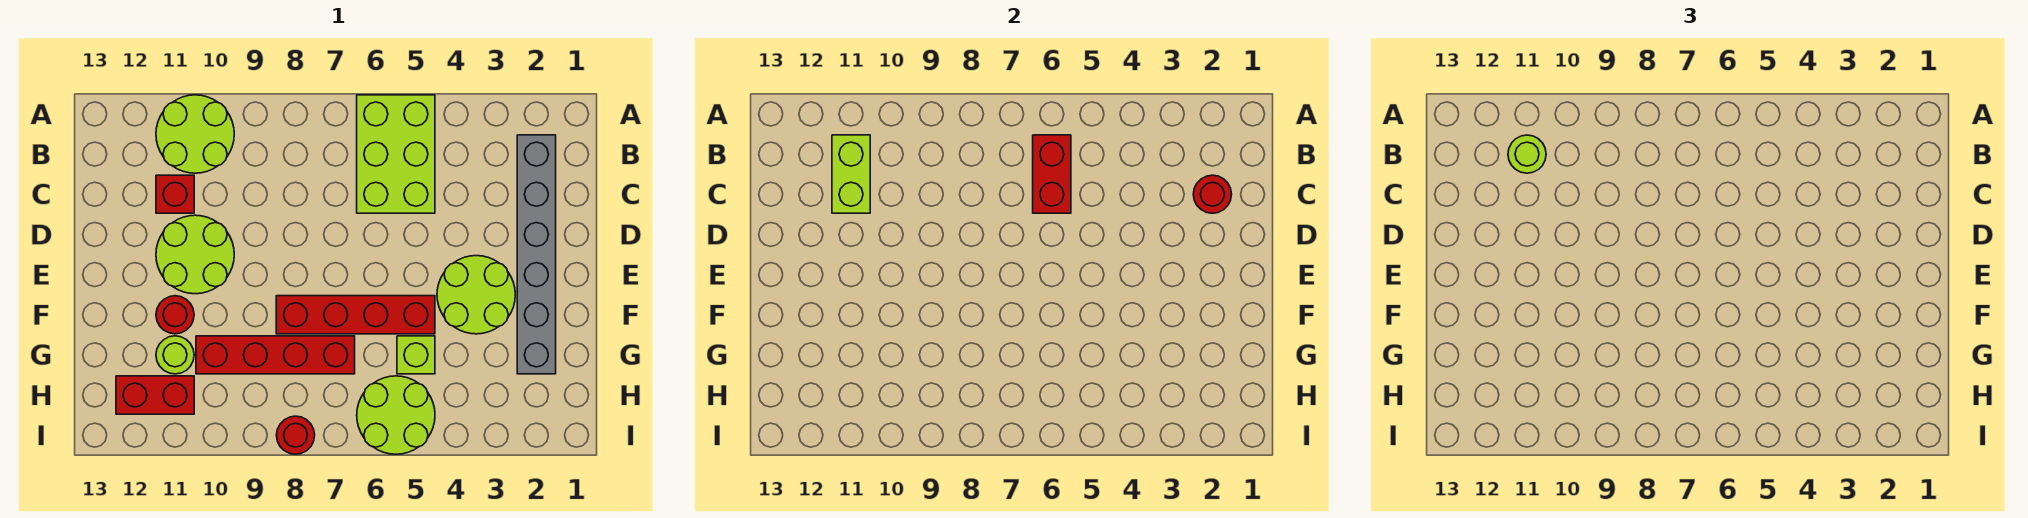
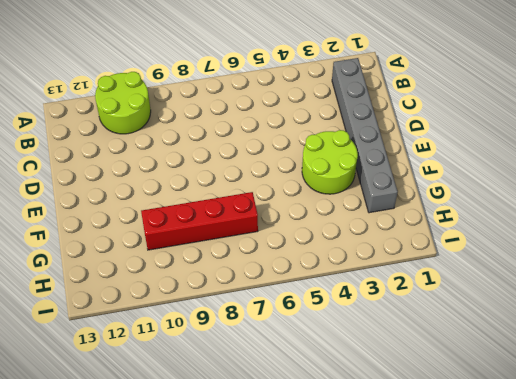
none -> lime brick A5:C6 level 1
none -> red brick C11 level 1
none -> lime round brick D10:E11 level 1

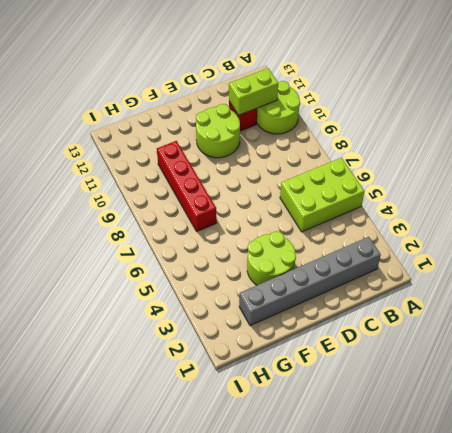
none -> red brick F5:F8 level 1
none -> red round brick F11 level 1
none -> lime brick G5 level 1

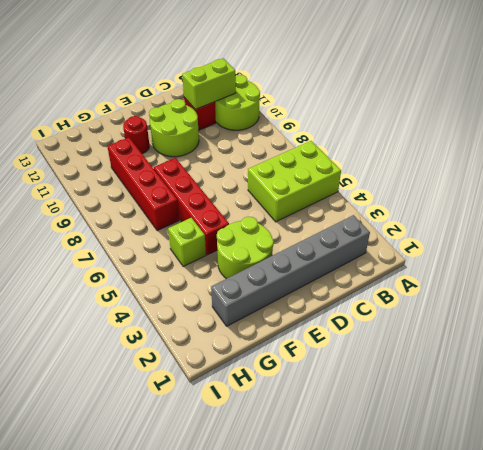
none -> lime round brick G11 level 1
none -> lime round brick H5:I6 level 1
none -> red brick H11:H12 level 1

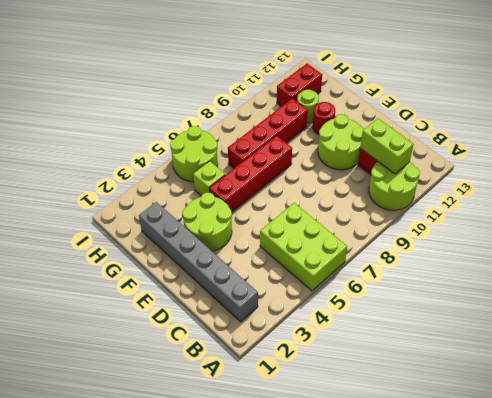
none -> red round brick I8 level 1
none -> red brick B6:C6 level 2
none -> red round brick C2 level 2

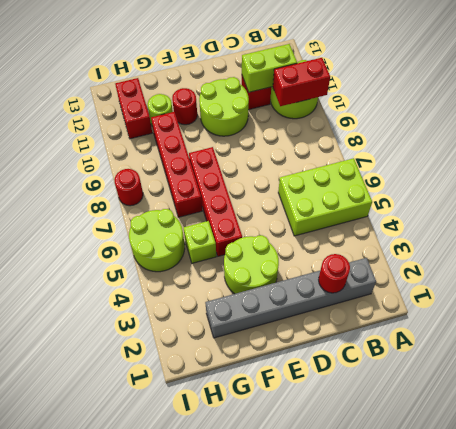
red brick A10:B10 level 2 -> red brick B6:C6 level 2
none -> lime round brick B11 level 3

